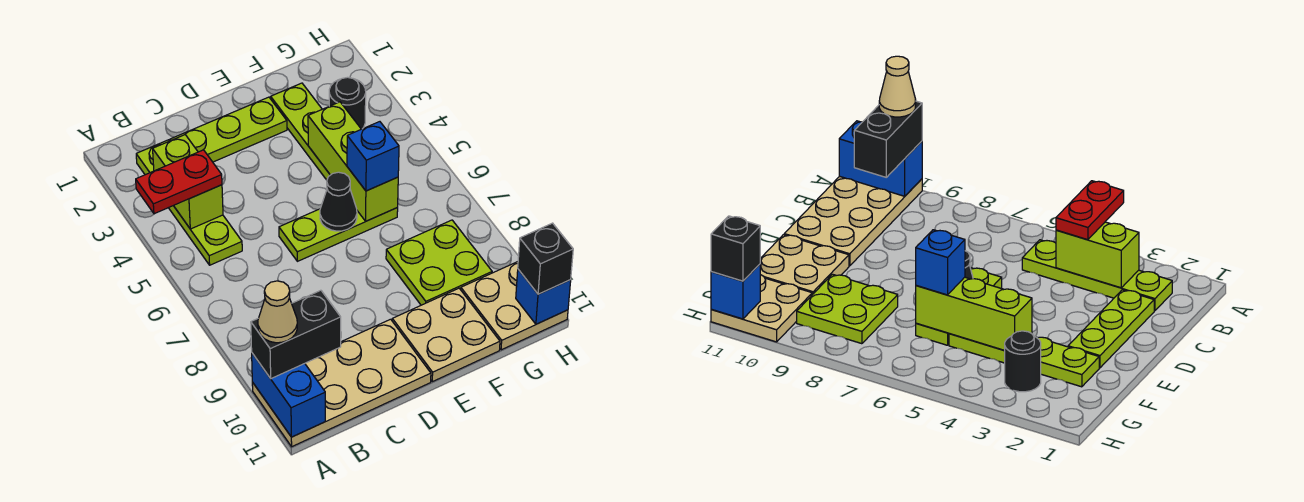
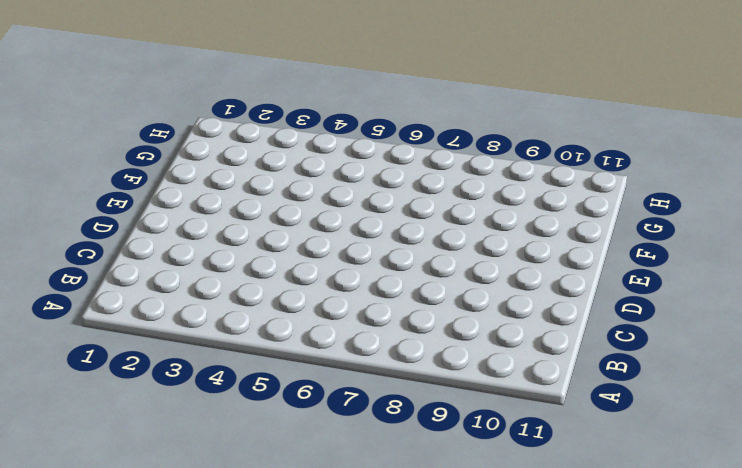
none -> tan plate A10:D11 level 1
none -> lime plate B2:B5 level 1
none -> lime plate C2:E2 level 1

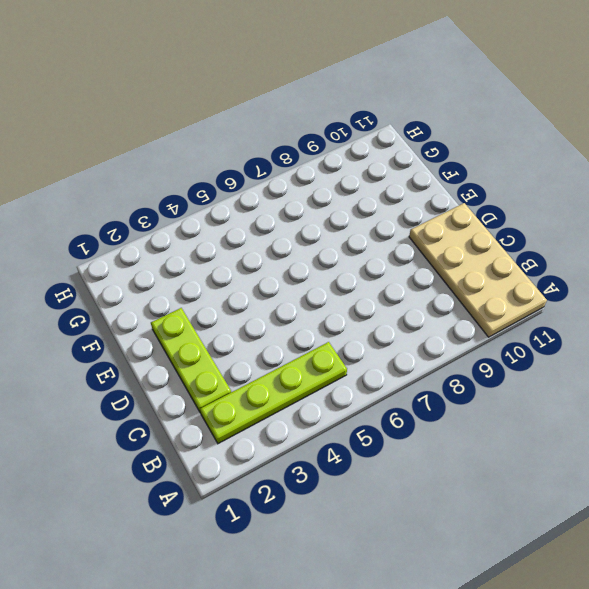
none -> lime plate D6:F6 level 1
none -> tan plate E10:F11 level 1
none -> lime plate F2:F5 level 1

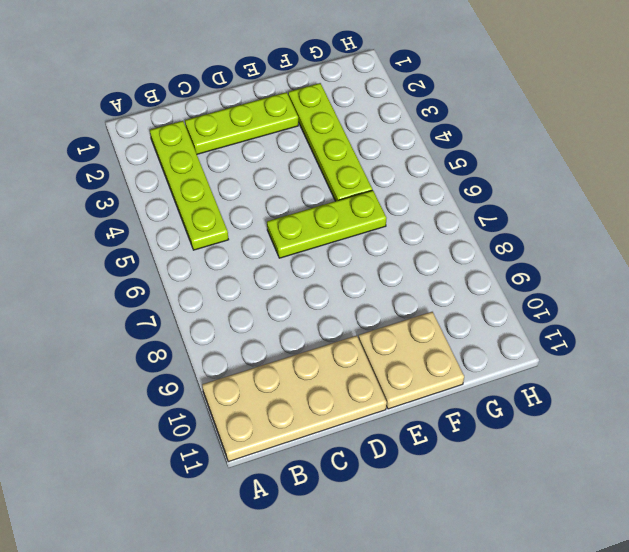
none -> lime plate F8:G9 level 1
none -> black round brick G3 level 1
none -> tan plate G10:H11 level 1

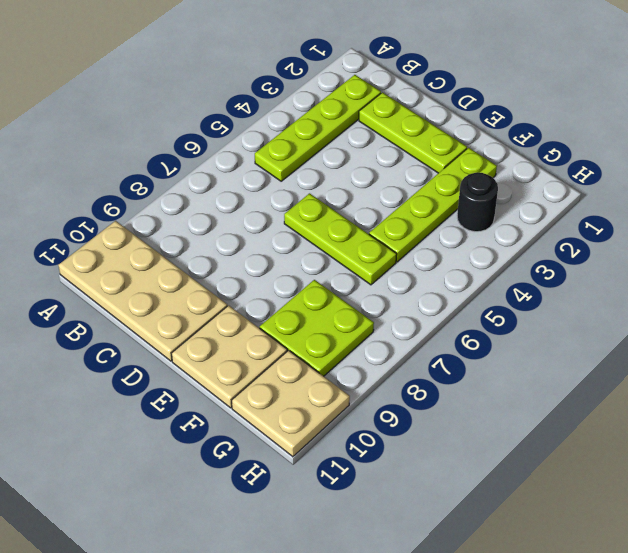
none -> blue brick A10:A11 level 2
none -> lime brick B3:B4 level 2
none -> black cone E6 level 2

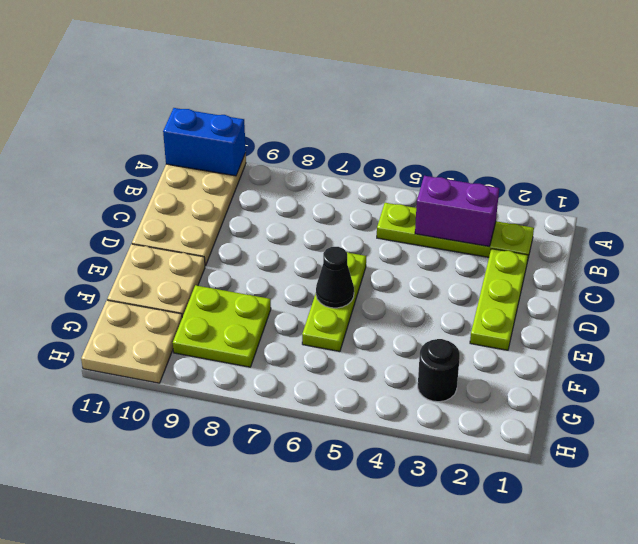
purple brick B3:B4 level 2 -> lime brick B3:B4 level 2
none -> lime plate F2:F5 level 1
none -> lime brick F4:F6 level 2
none -> blue brick H11 level 2

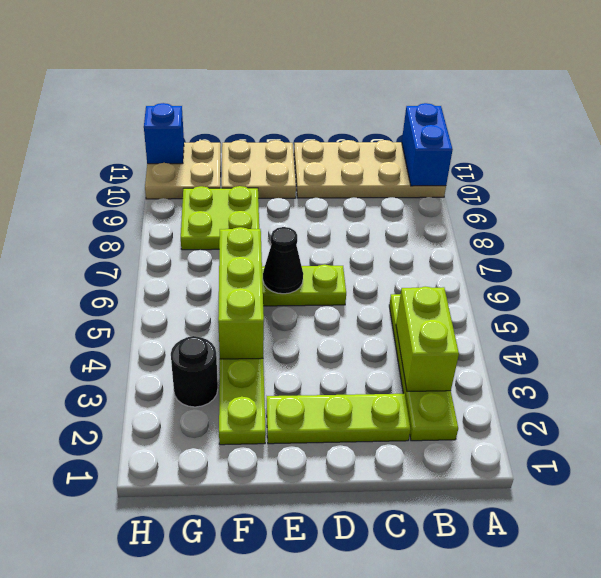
none -> red plate A4:B4 level 3
none -> black brick A10:B10 level 3
none -> blue brick F6 level 3

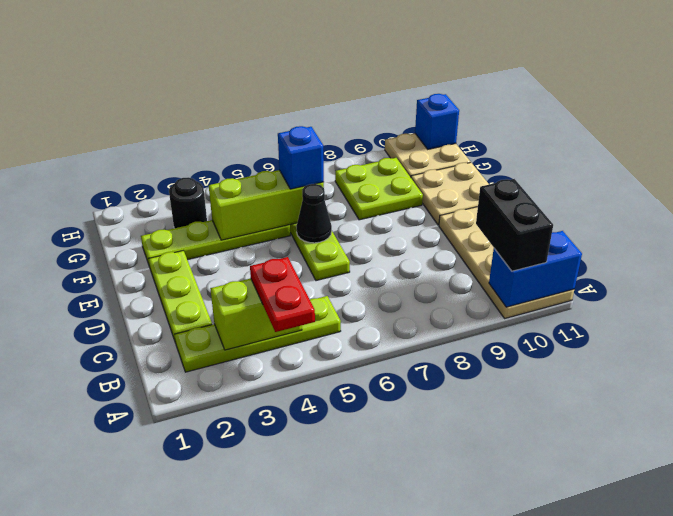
none -> black brick H11 level 3
none -> tan cone A10 level 4

